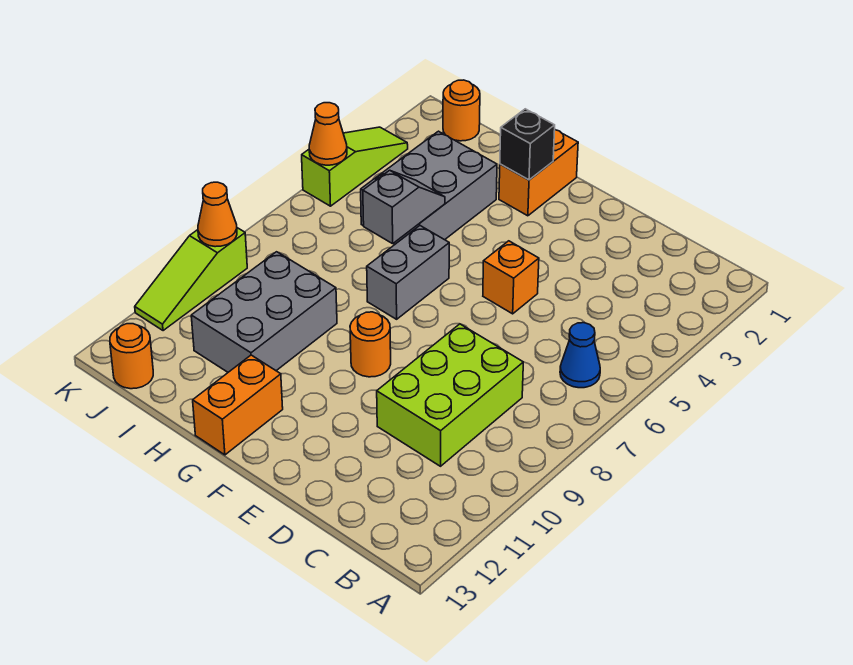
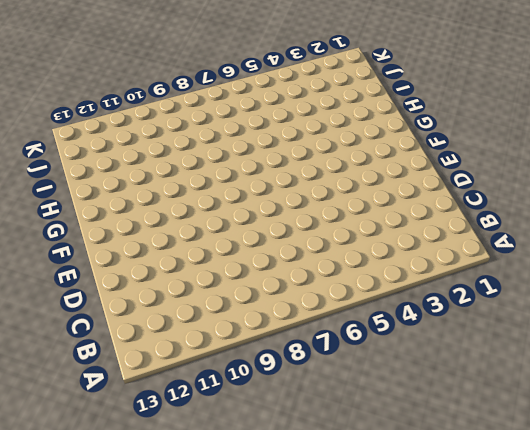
none -> blue cone B6 level 1
none -> lime brick C8:D10 level 1
none -> orange brick E5 level 1

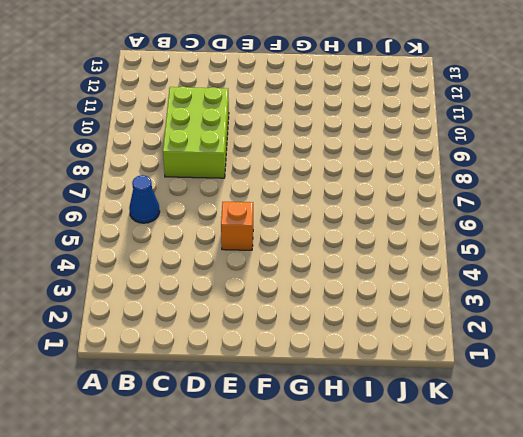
none -> orange round brick F9 level 1
none -> orange brick G1:G2 level 1
none -> grey brick G6:G7 level 1

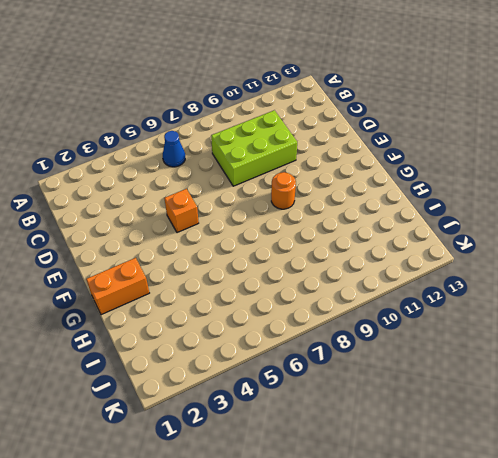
none -> grey brick G6:G7 level 1
none -> orange brick G12:G13 level 1
none -> grey brick H3:I5 level 1

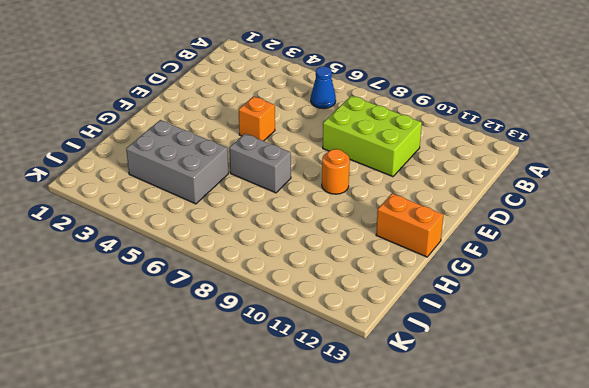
none -> orange brick G1:G2 level 1
none -> grey brick H9:I11 level 1
none -> orange round brick J1 level 1

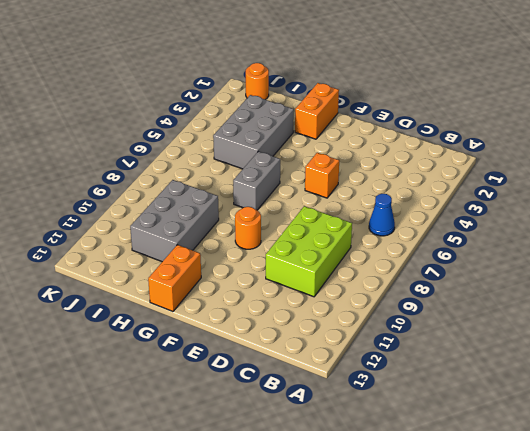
none -> orange round brick J13 level 1
none -> lime slope K3:K5 level 1 top 5
none -> lime slope K9:K11 level 1 top 9

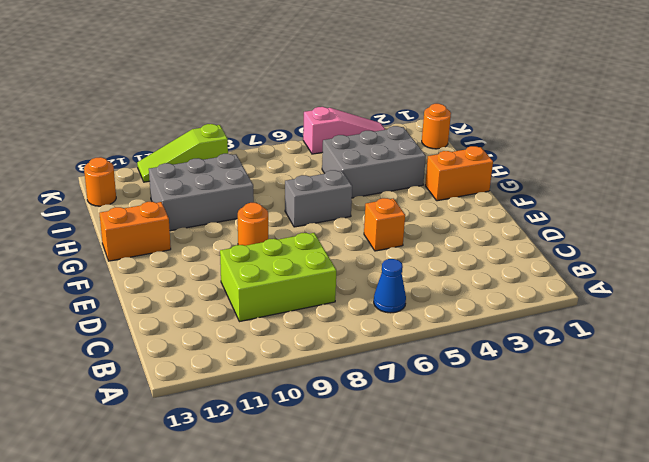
pink slope K3:K5 level 1 top 5 -> lime slope K3:K5 level 1 top 5
none -> black brick G2 level 2
none -> grey slope H5:H6 level 2 top 6
none -> orange cone K5 level 2

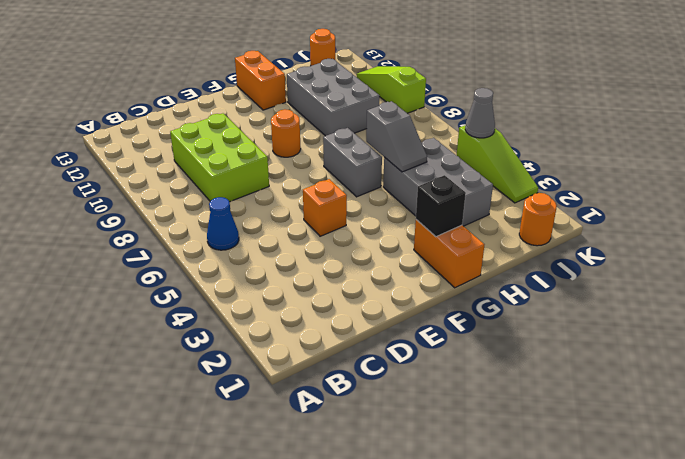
grey cone K5 level 2 -> orange cone K5 level 2
none -> orange cone K9 level 2

